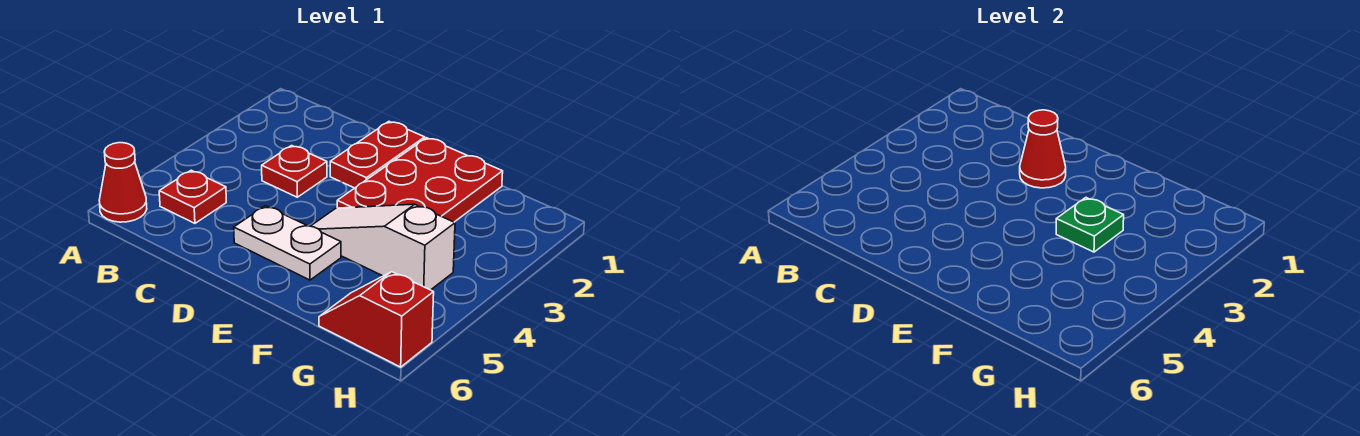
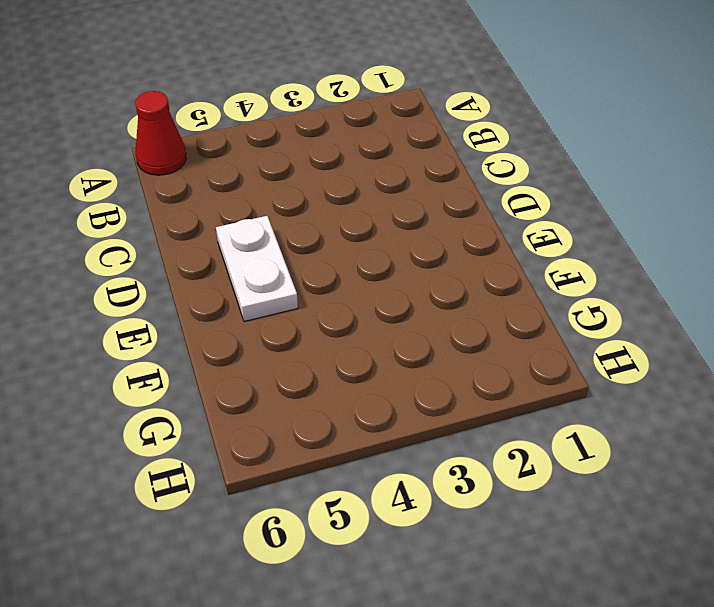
none -> red plate B5 level 1
none -> red plate C3 level 1

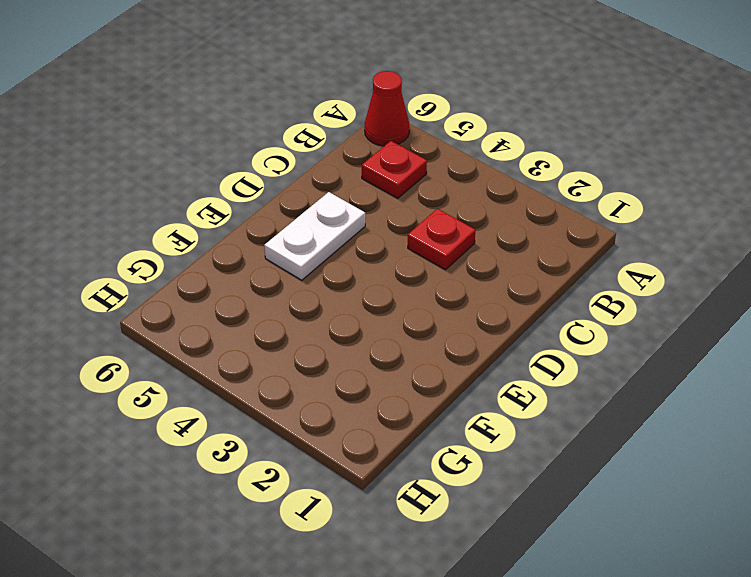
none -> red plate D1:D2 level 1
none -> red plate E1:F3 level 1

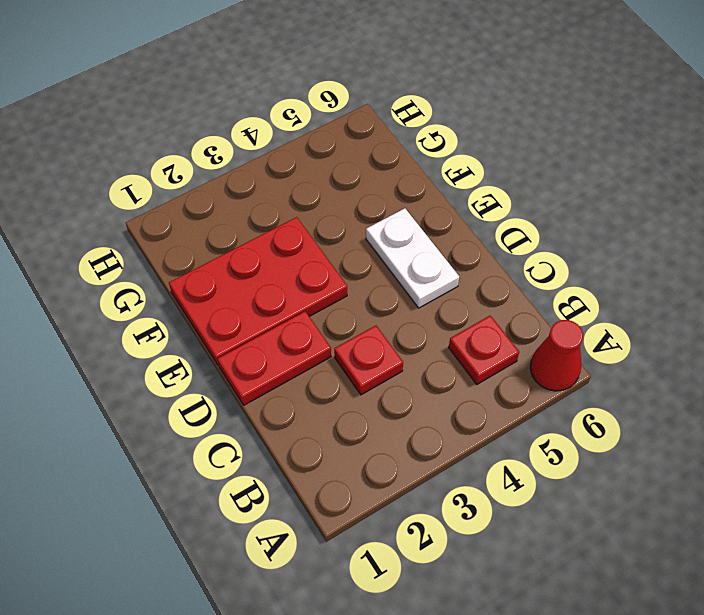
none -> white slope E4:G4 level 1 top G
none -> red slope G6:H6 level 1 top H

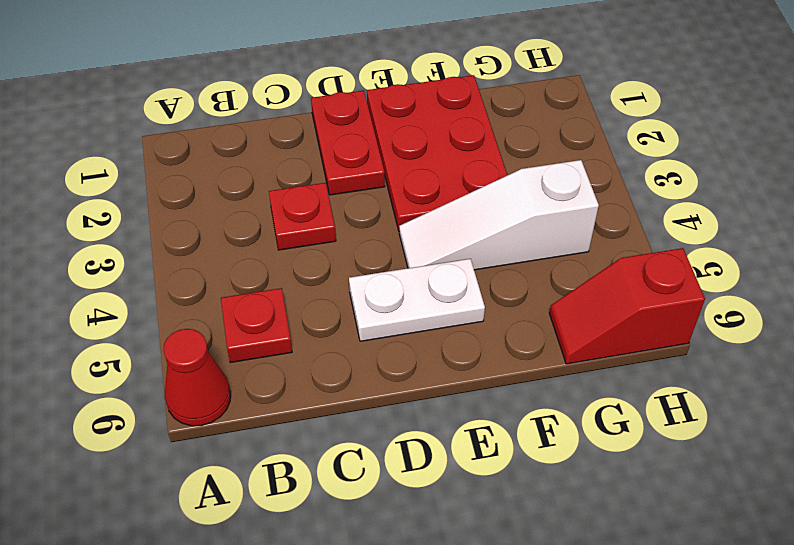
none -> red cone D2 level 2
none -> green plate F3 level 2

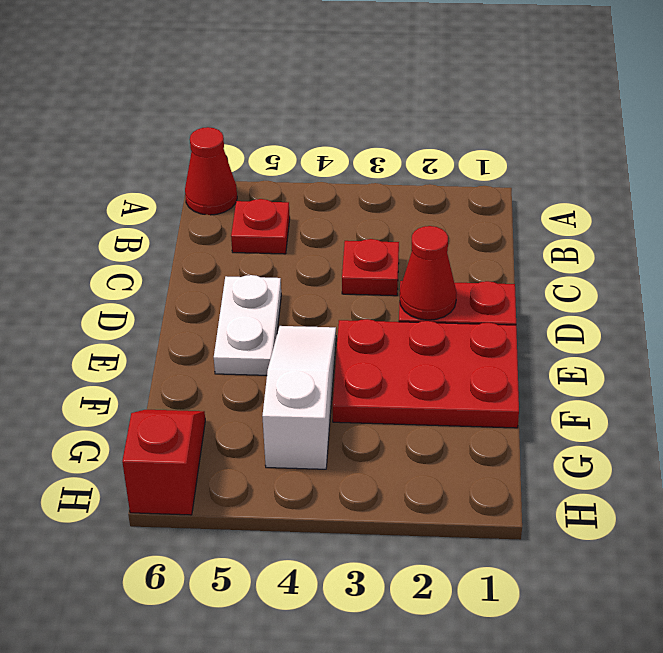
none -> green plate F3 level 2

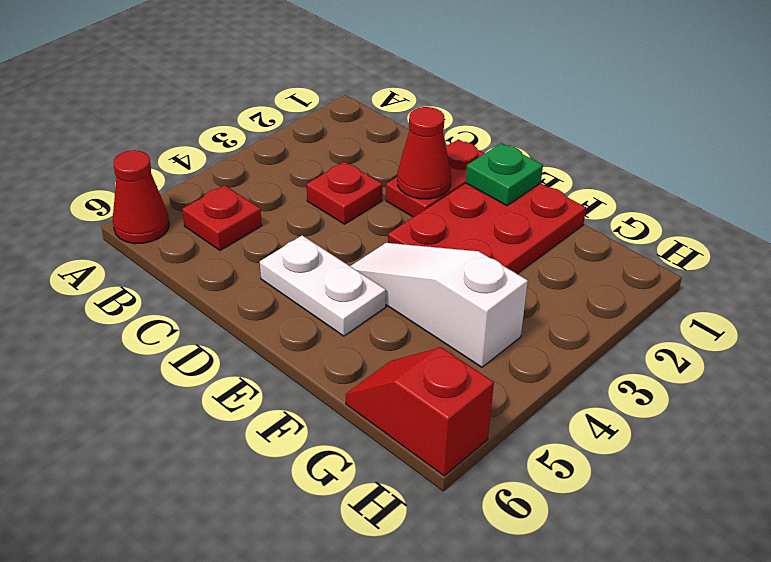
green plate E1 level 2 -> green plate F3 level 2

